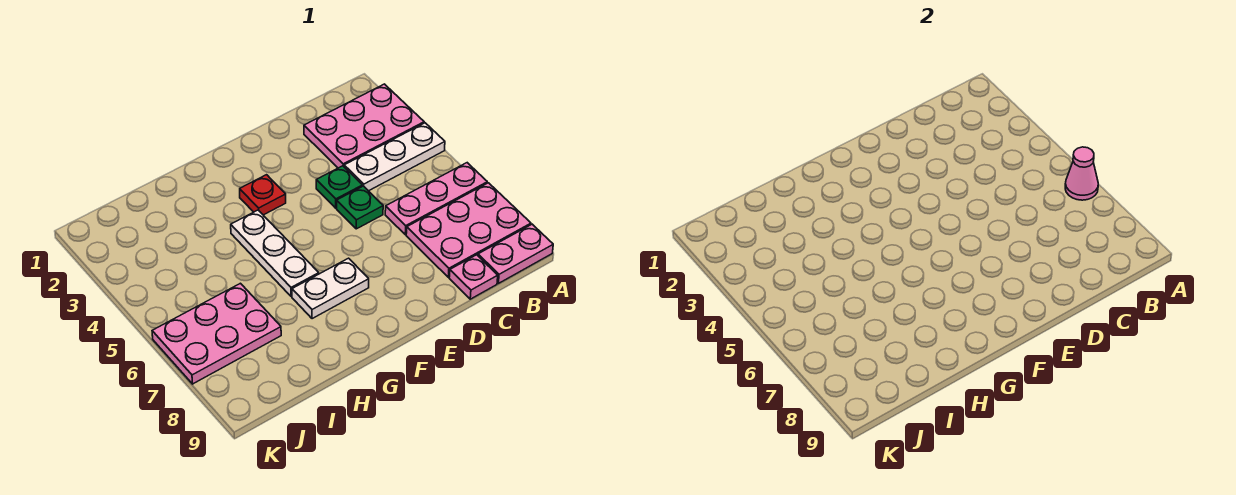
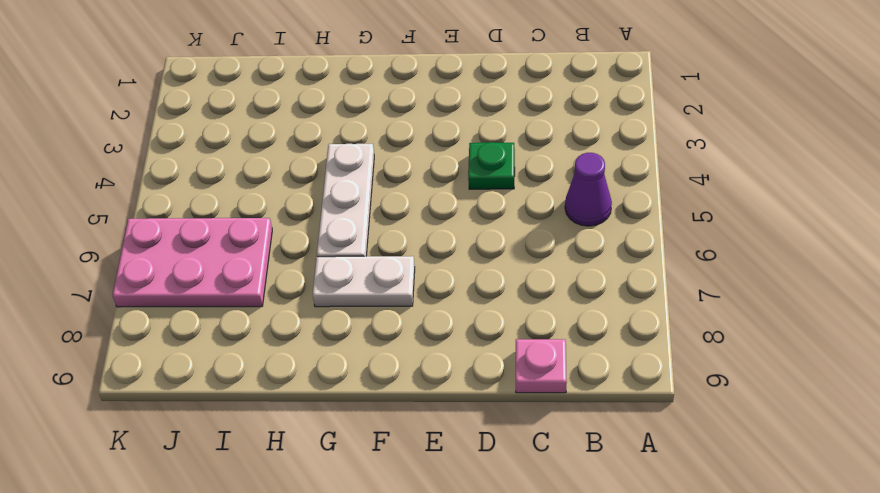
purple cone B5 level 1 -> none
none -> pink plate A2:C3 level 1
none -> white plate A4:C4 level 1
none -> pink plate A6:C6 level 1

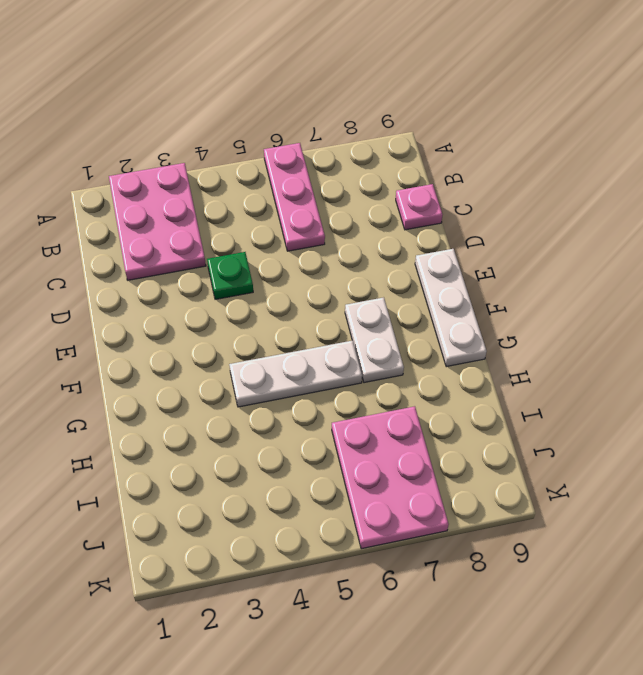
white plate E9:G9 level 1 -> white plate A4:C4 level 1
none -> pink plate A7:C8 level 1
none -> pink plate A9:B9 level 1
none -> green plate D5 level 1

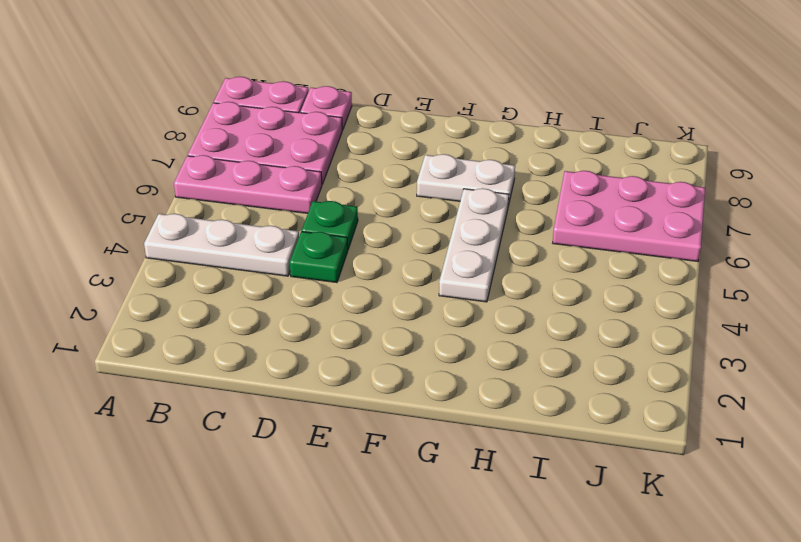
none -> pink plate A2:C3 level 1
none -> red plate F3 level 1
none -> pink cone A6 level 2

